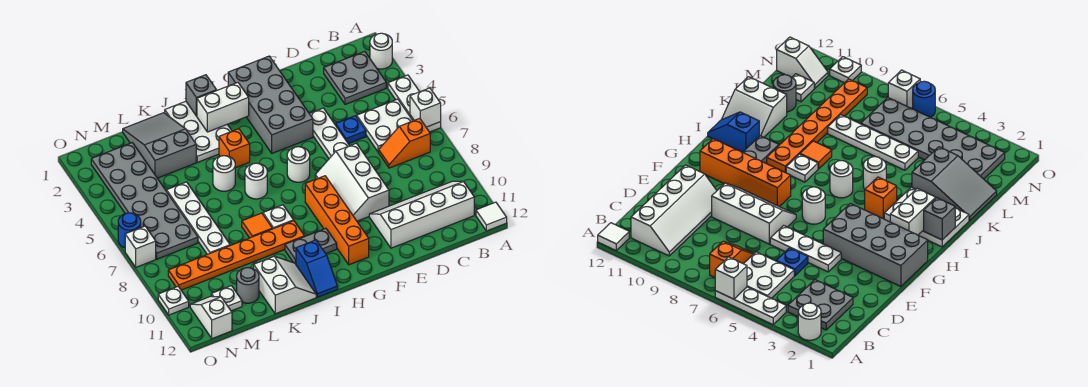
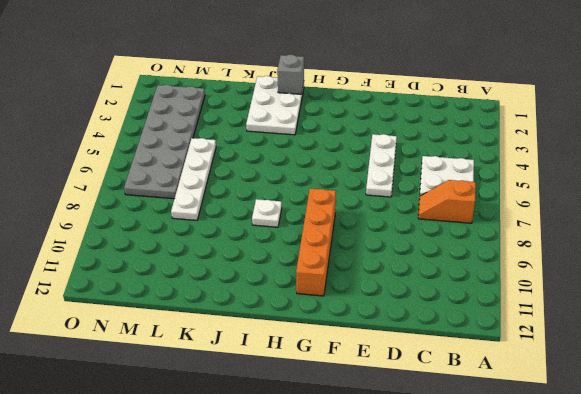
none -> white round brick A2 level 1
none -> white plate A4:A6 level 1
none -> white tile A12 level 1
none -> grey plate B2:C3 level 1

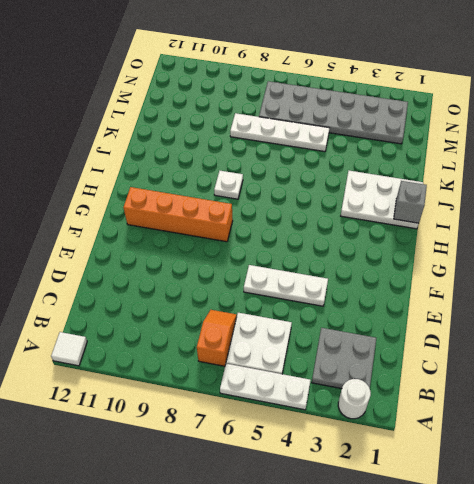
none -> white slope B10:E11 level 1 top 11
none -> blue plate D5 level 1
none -> white slope E7:F9 level 1 top E
none -> grey brick F1:G4 level 1

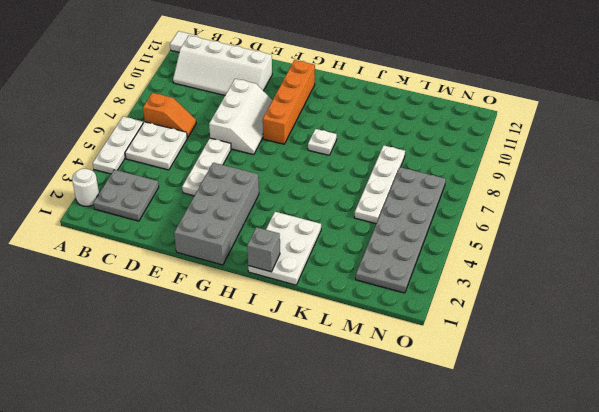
none -> blue plate D5 level 1
none -> white round brick G6 level 1
none -> grey plate H10:I10 level 1
none -> orange brick I4 level 1

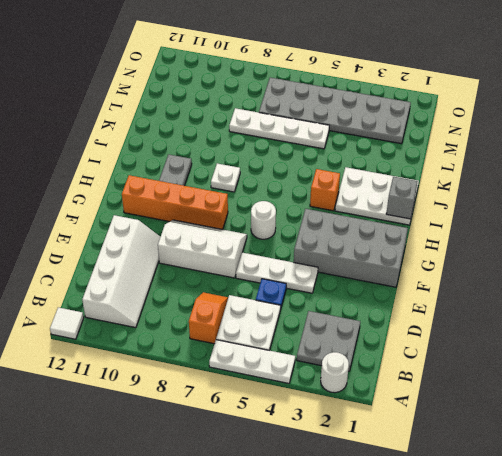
none -> white round brick I6 level 1
none -> orange plate I9:N9 level 1
none -> blue slope I11:I12 level 1 top 11
none -> white round brick J5 level 1

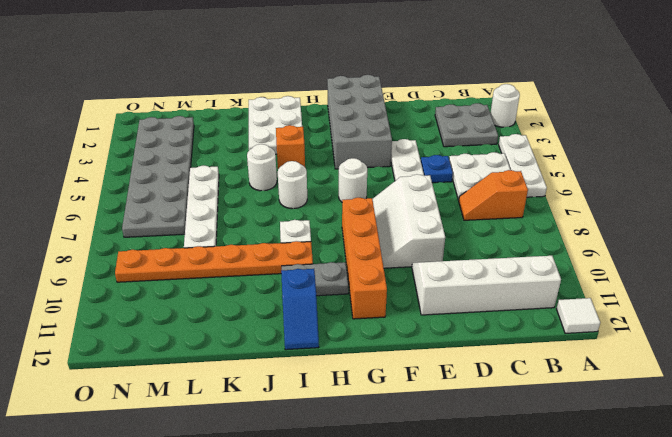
none -> orange tile J8 level 1
none -> white slope J11:K12 level 1 top K
none -> grey slope K1:L3 level 1 top 3
none -> grey round brick L11 level 1

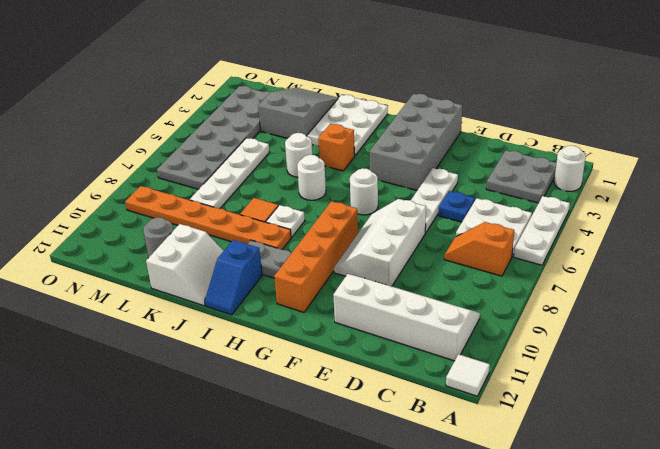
none -> white plate M11 level 1
none -> white slope N11:N12 level 1 top 12
none -> blue round brick O6 level 1
none -> white brick O7 level 1

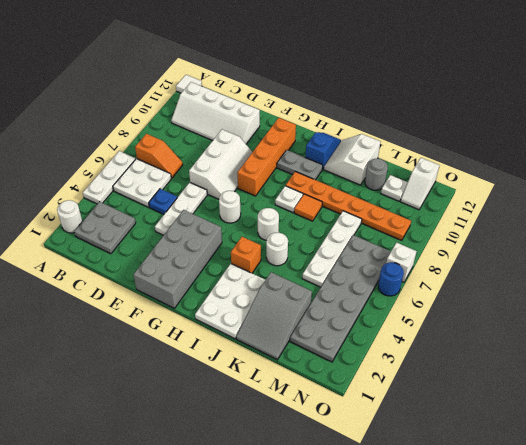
none -> white plate O10 level 1
none -> white brick A6 level 2
none -> white brick H2:I2 level 2
none -> grey brick I1 level 2

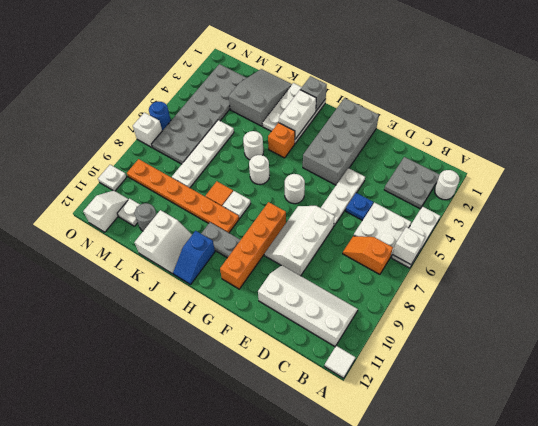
white brick I2:I3 level 2 -> white brick H2:I2 level 2

